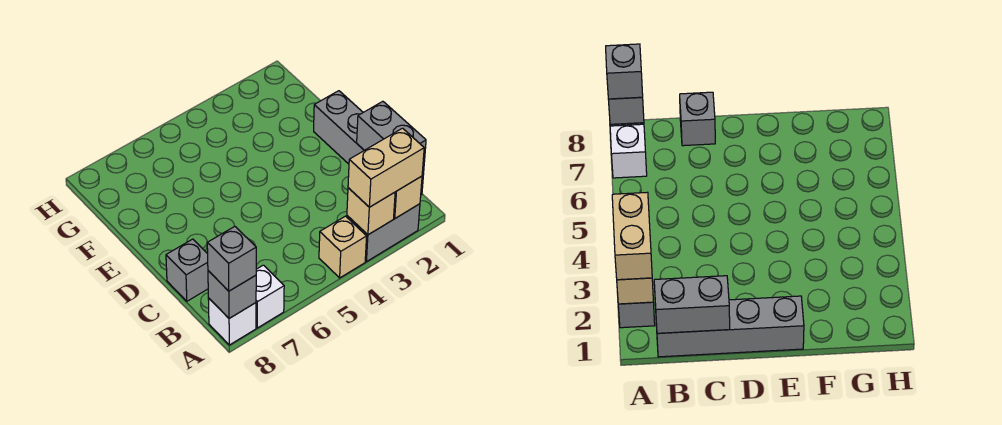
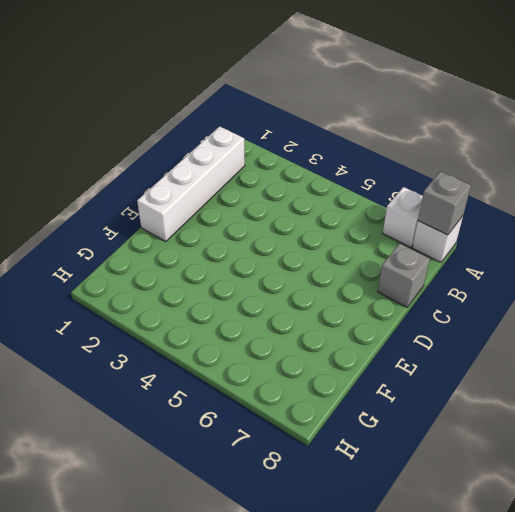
white brick B1:E1 level 1 -> grey brick B1:E1 level 1
none -> grey brick A2:A3 level 1
none -> tan brick A4 level 1
none -> tan brick A2 level 2

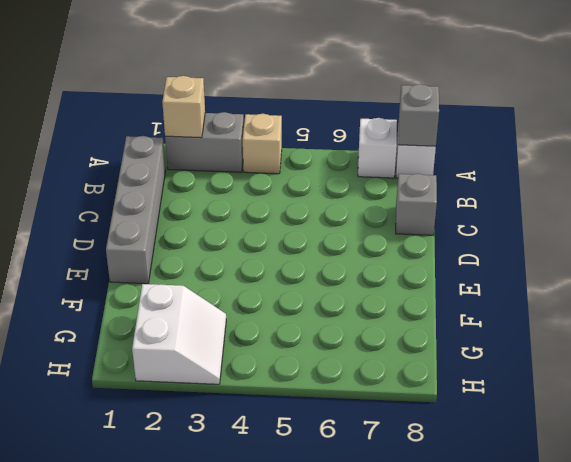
white slope G2:H3 level 1 top 2 -> none
none -> tan brick A3 level 2
none -> grey brick B1:C1 level 2
none -> tan brick A2:A3 level 3

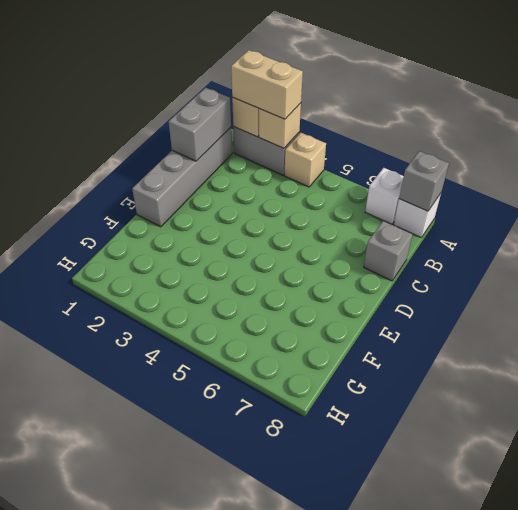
none -> grey brick A8 level 3

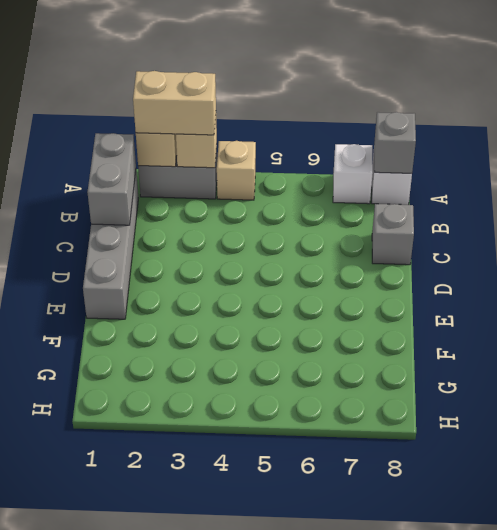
none -> grey brick A8 level 3

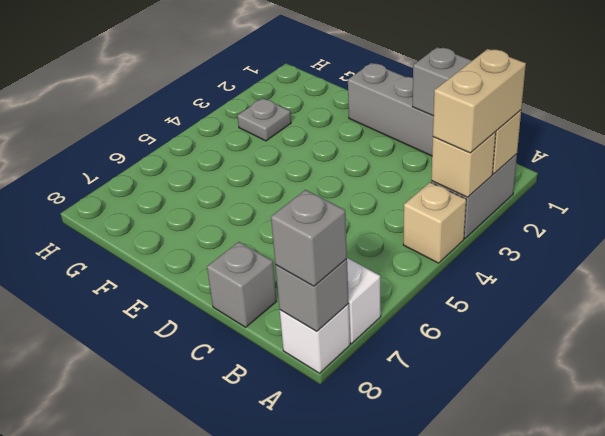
grey plate G3 level 1 -> none

